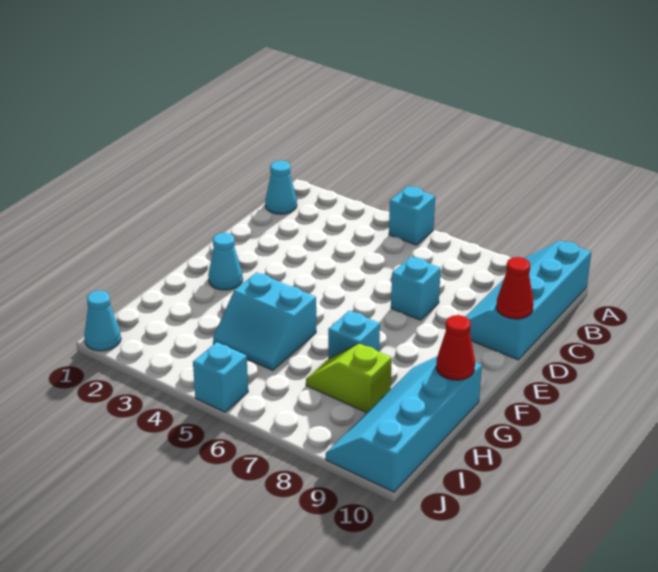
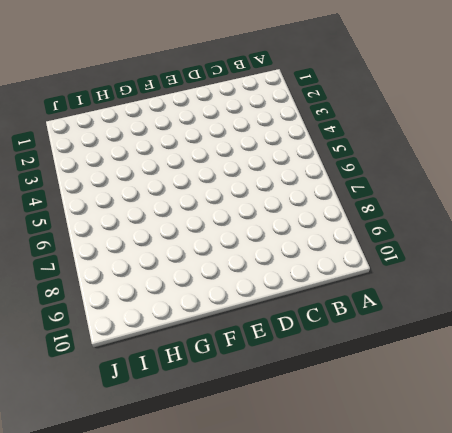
none -> cyan brick A5 level 1
none -> cyan slope A9:D10 level 1 top 10
none -> cyan cone B1 level 1

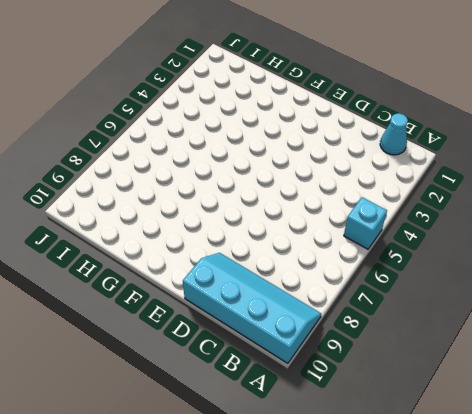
none -> cyan brick D7 level 1
none -> cyan cone F2 level 1
none -> cyan slope G4:H5 level 1 top G

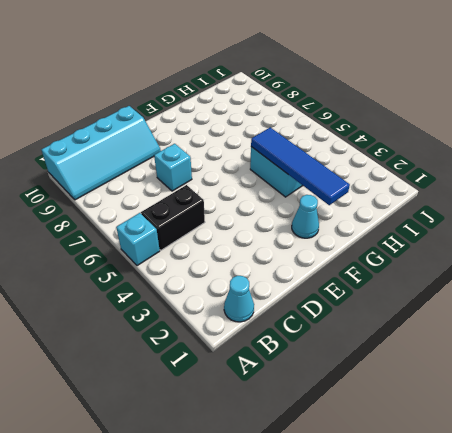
black brick B5:C5 level 1 -> none
blue tile G2:G5 level 2 -> none
none -> cyan brick G7 level 1
none -> cyan slope G9:J10 level 1 top 10
none -> lime slope H7:H8 level 1 top 8

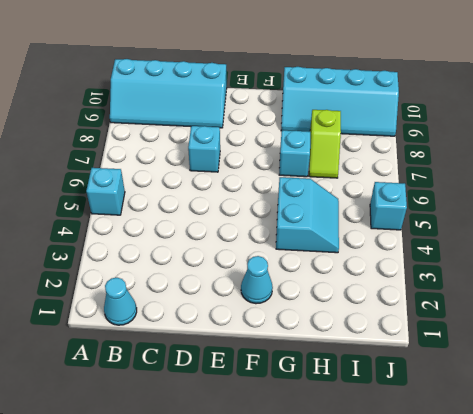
none -> cyan cone J1 level 1
none -> red cone D10 level 2
none -> red cone G10 level 2

